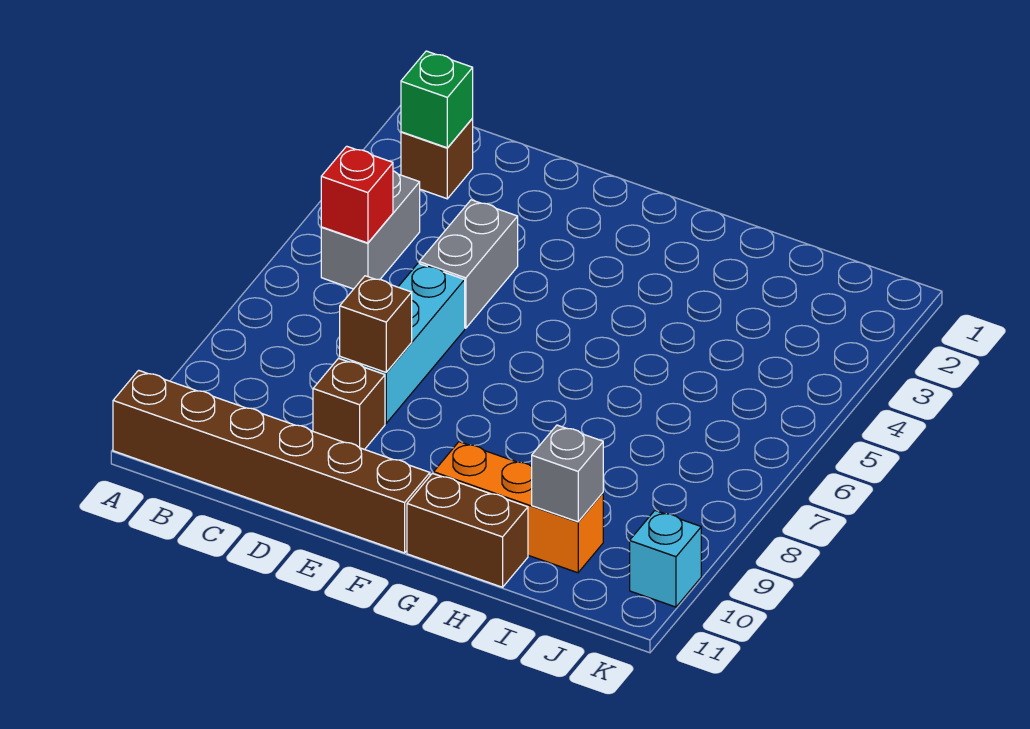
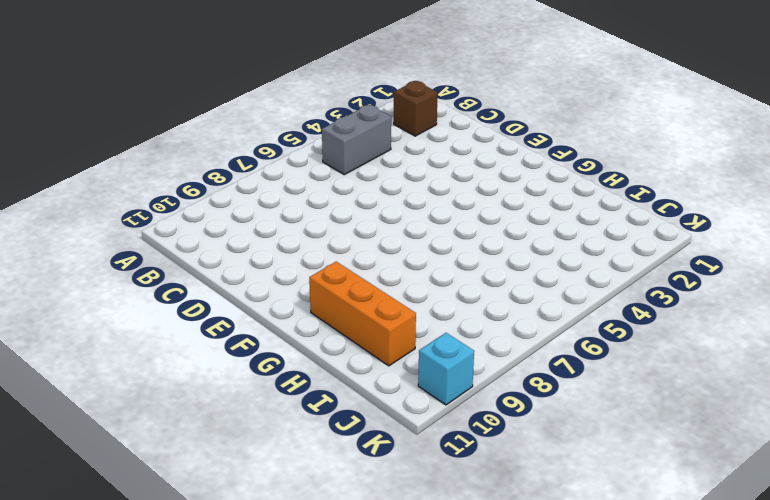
none -> brown brick A11:F11 level 1
none -> grey brick D4:D5 level 1
none -> cyan brick D6:D8 level 1

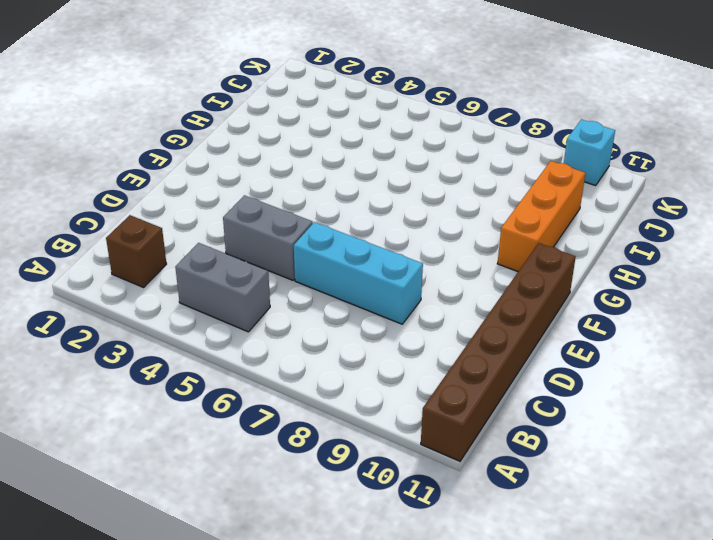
none -> brown brick D9 level 1
none -> brown brick G11:H11 level 1
none -> green brick B2 level 2

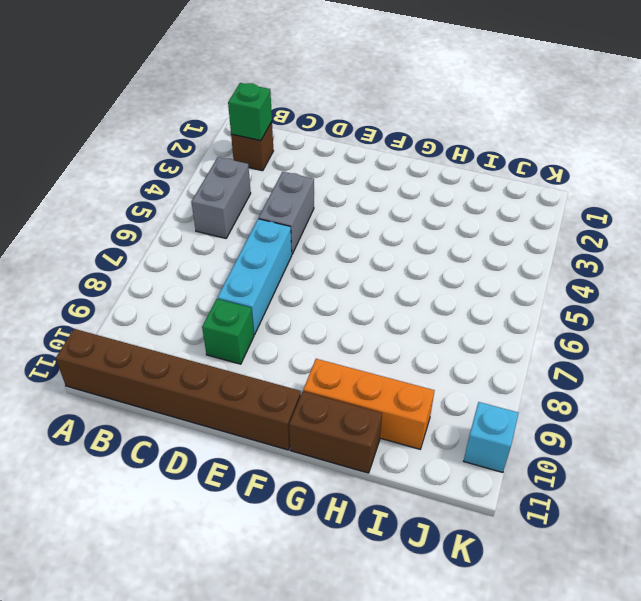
green brick D9 level 1 -> brown brick D9 level 1
none -> red brick B5 level 2
none -> brown brick D8 level 2
none -> grey brick I10 level 2

